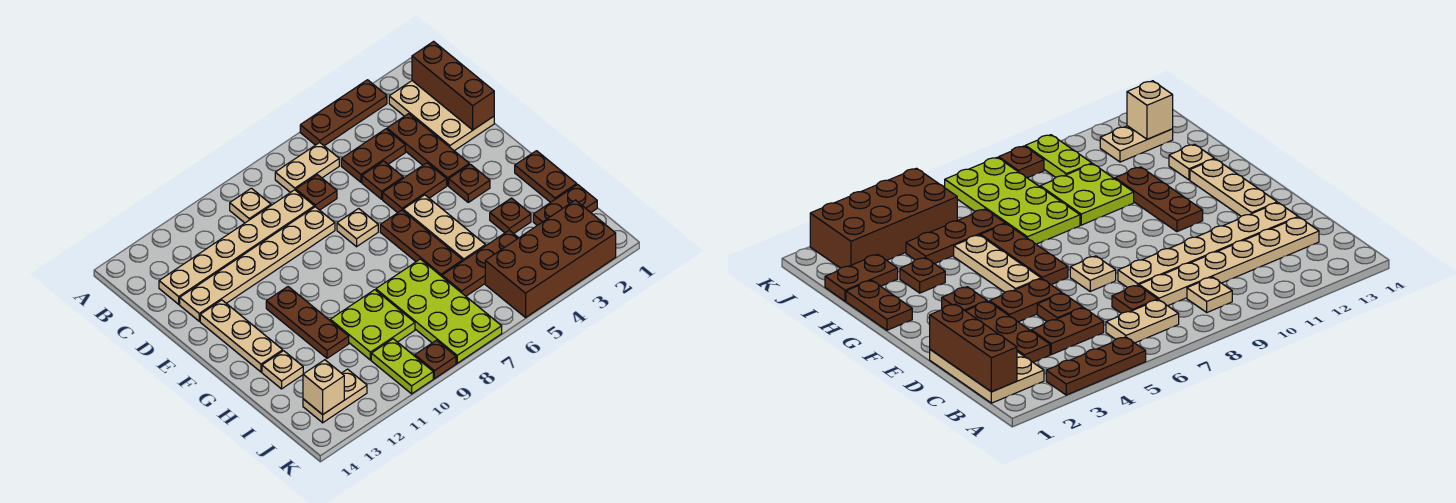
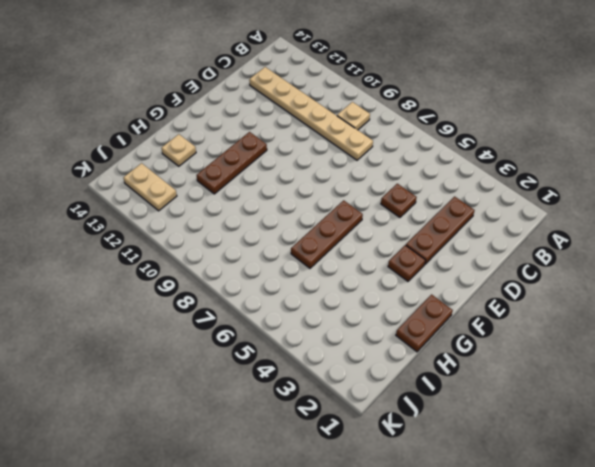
none -> brown plate A3:A5 level 1
none -> tan plate B1:D2 level 1
none -> tan plate B6:B7 level 1
none -> brown plate C4:C5 level 1

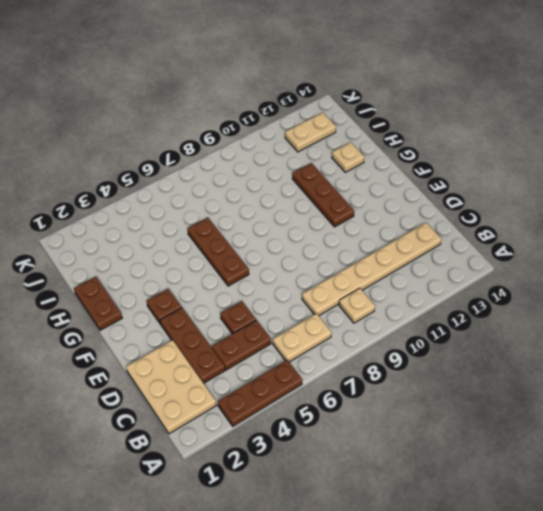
none -> brown plate C7 level 1
none -> tan plate D8:D13 level 1
none -> brown plate E4:E5 level 1
none -> tan plate E7 level 1

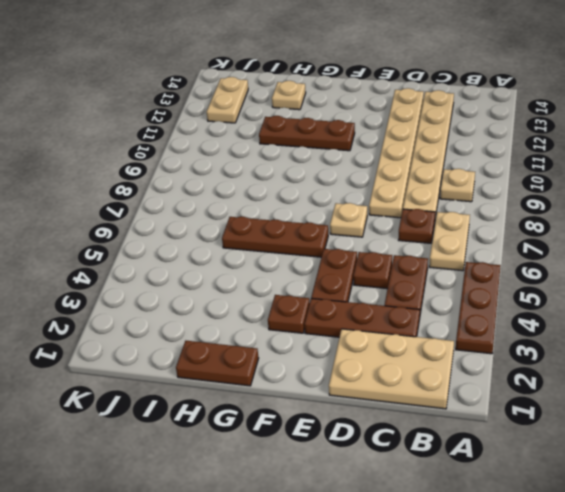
none -> tan plate E13:G13 level 1
none -> tan plate F5:H5 level 1
none -> brown plate H3 level 1
none -> lime plate H7:K8 level 1

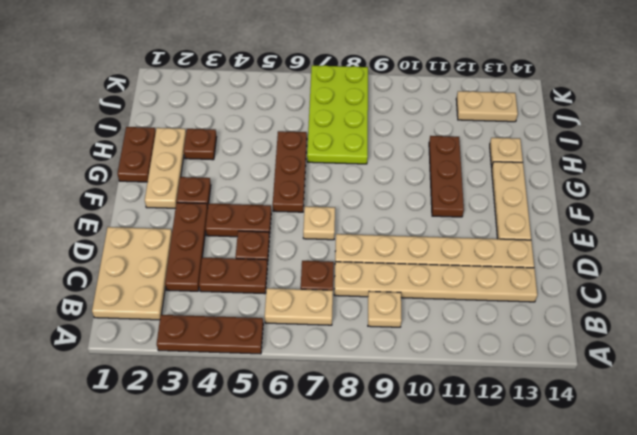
tan plate F2:H2 level 1 -> tan plate F5:H5 level 1
none -> lime plate H9:I10 level 1
none -> brown plate I1:I2 level 1
none -> brown plate I4:I6 level 1
none -> brown brick J2:K5 level 1

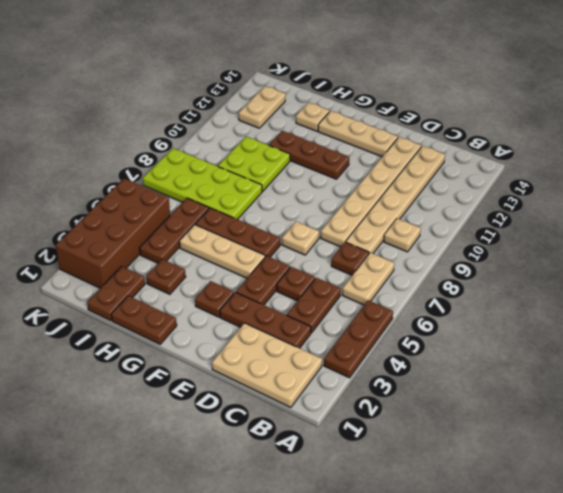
none -> lime plate J10:K10 level 1
none -> brown plate K9 level 1
none -> brown brick B1:D1 level 2
none -> tan brick J13 level 2

